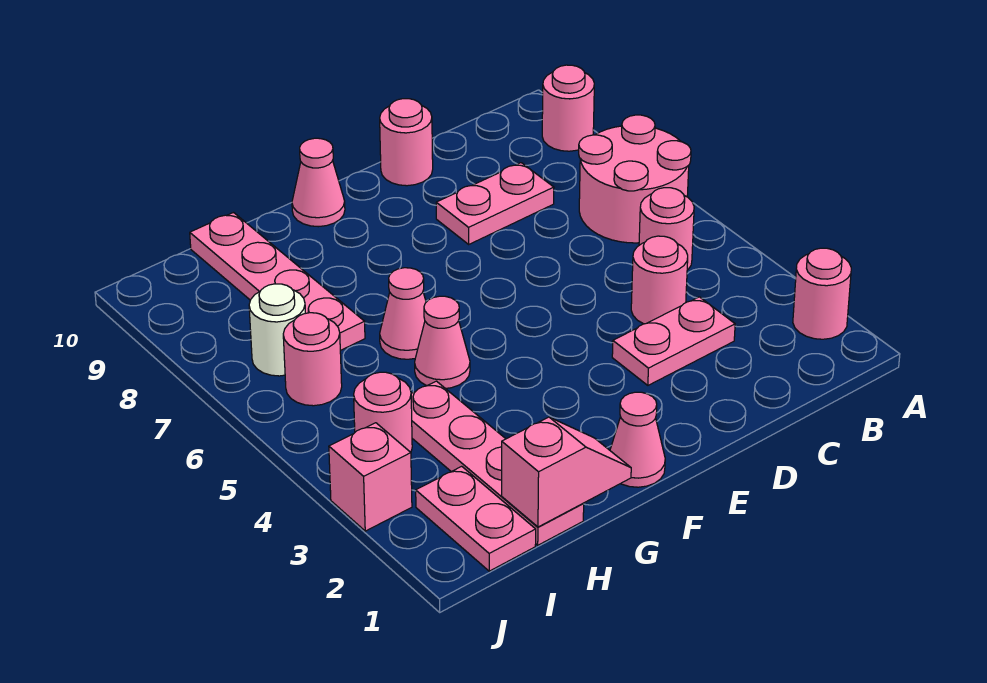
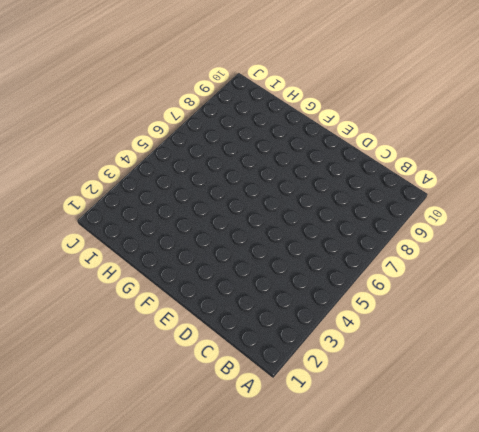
none -> pink round brick A2 level 1
none -> pink round brick A6:B7 level 1
none -> pink round brick A9 level 1

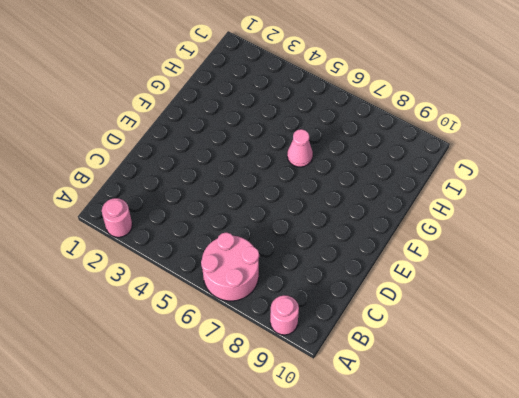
none -> pink round brick B5 level 1
none -> pink plate C3:D3 level 1
none -> pink round brick C4 level 1

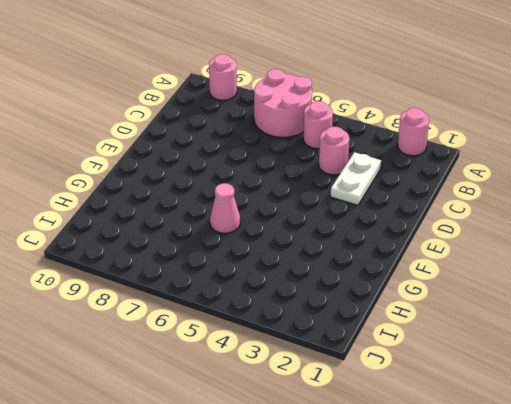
white plate C3:D3 level 1 -> pink plate C3:D3 level 1
none -> pink plate C8:D8 level 1
none -> pink round brick D10 level 1
none -> pink cone F1 level 1

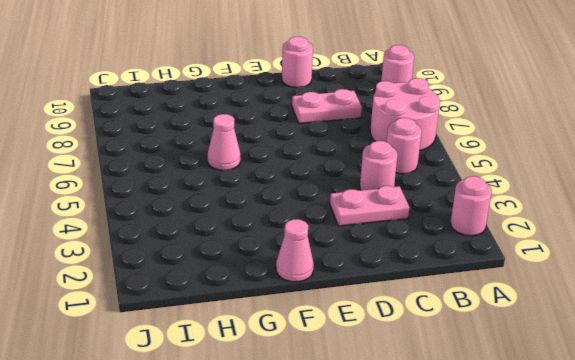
none -> pink cone F10 level 1
none -> pink cone G5 level 1
none -> pink plate H1:H4 level 1

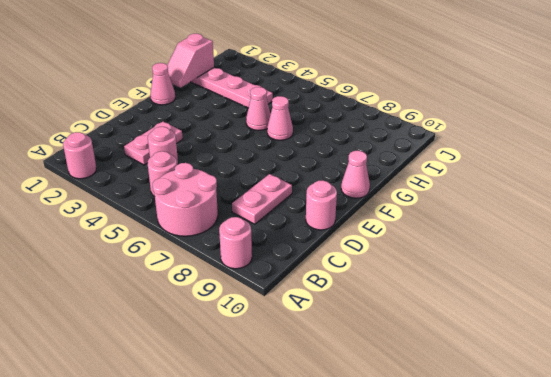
none -> pink plate H7:H10 level 1
none -> pink plate I1:I2 level 1
none -> pink round brick I4 level 1

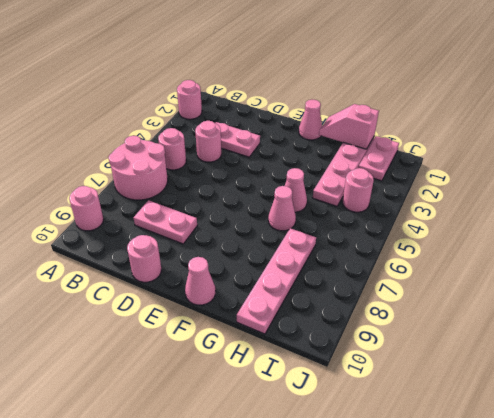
none -> pink round brick I6 level 1
none -> white round brick I7 level 1
none -> pink brick J3 level 1

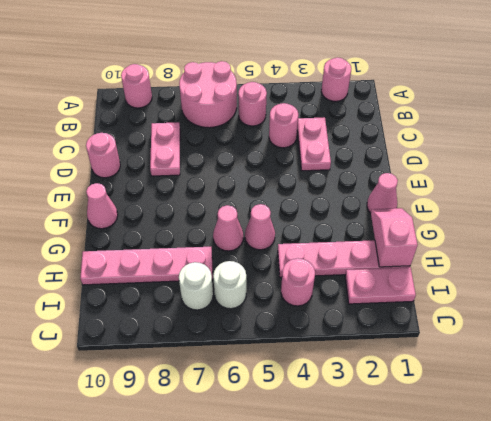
white round brick I6 level 1 -> pink round brick I6 level 1
none -> pink brick J3 level 1

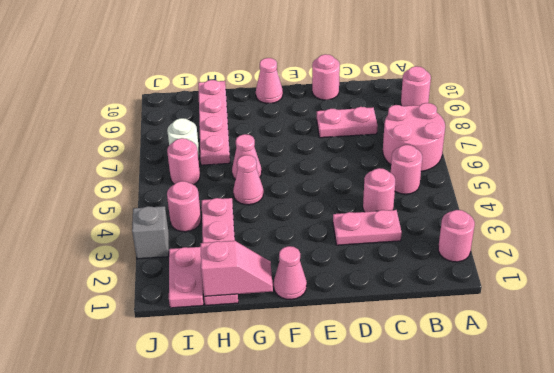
grey brick J3 level 1 -> pink brick J3 level 1

